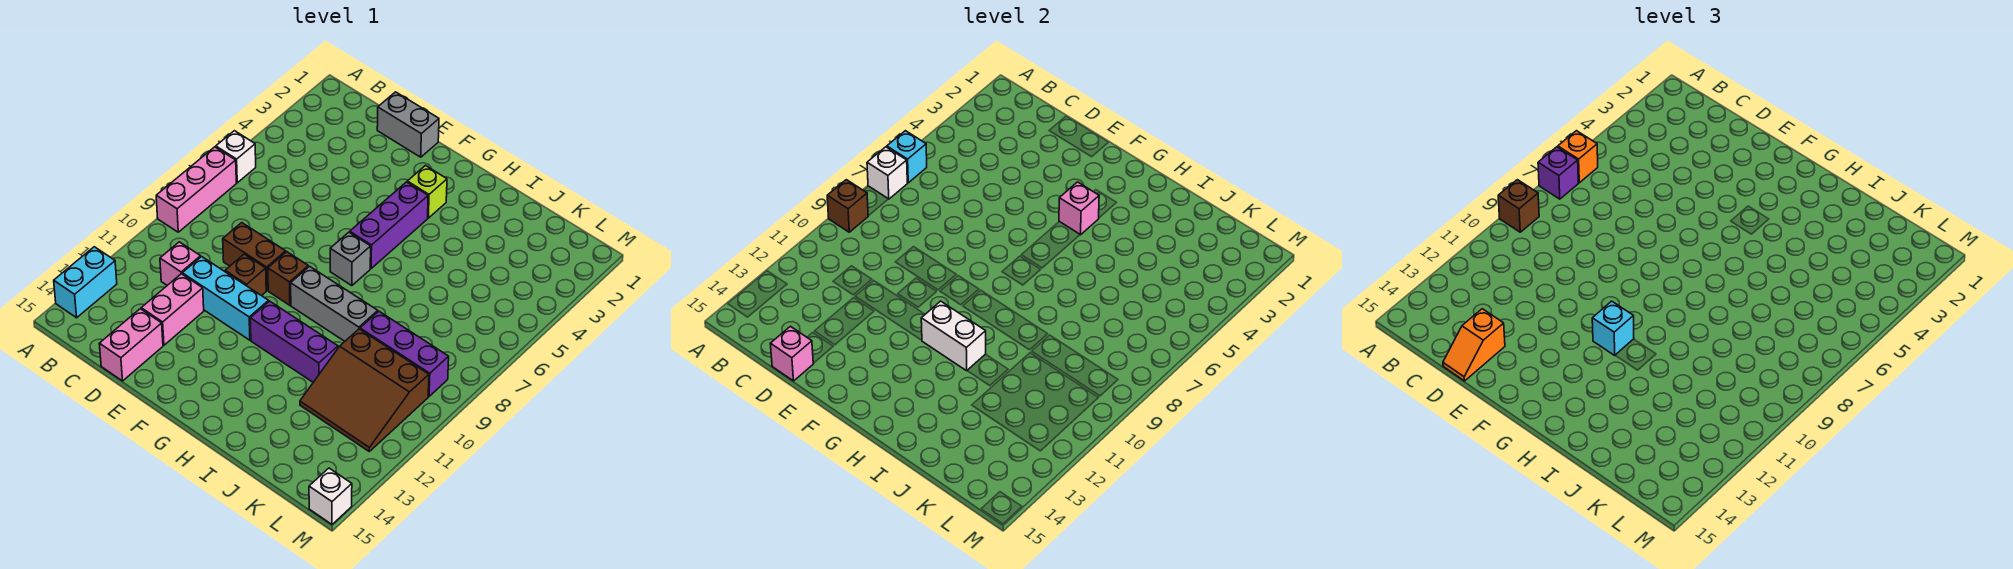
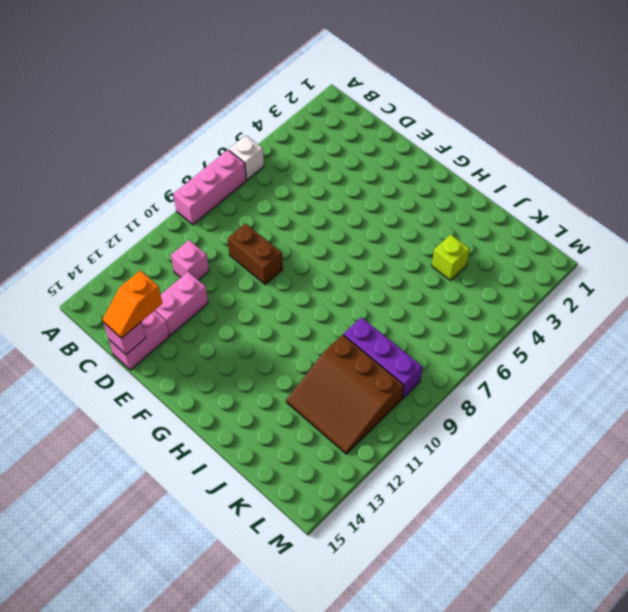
lime brick J4 level 1 -> lime brick G3 level 1
none -> cyan brick A13:A14 level 1
none -> grey brick D1:E1 level 1
none -> cyan brick D11:F11 level 1
none -> brown brick E10 level 1

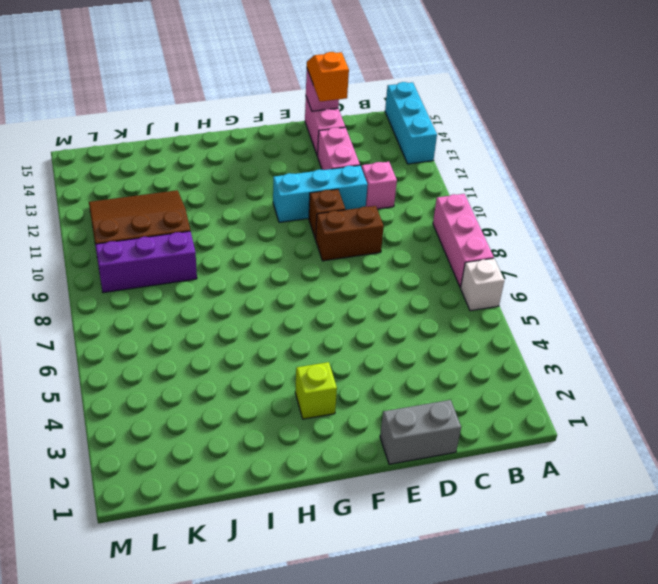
cyan brick A13:A15 level 1 -> cyan brick A13:A14 level 1
none -> brown brick F9 level 1
none -> purple brick G4:G6 level 1
none -> grey brick G7 level 1
none -> grey brick G9:I9 level 1

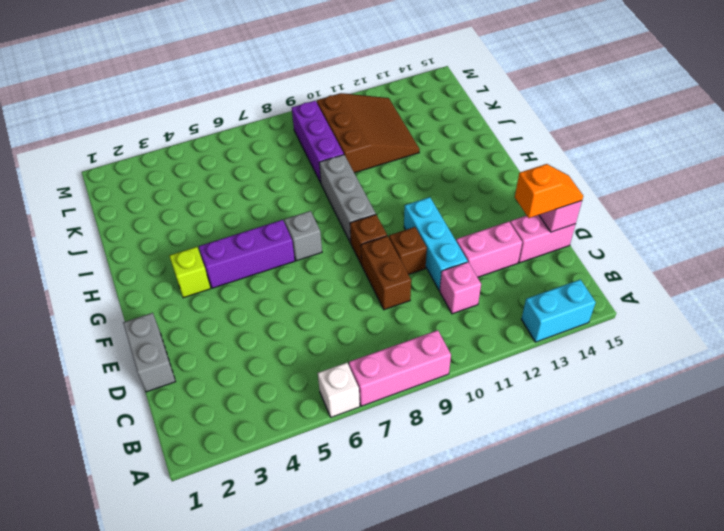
none -> purple brick G11:I11 level 1
none -> white brick M15 level 1
none -> cyan brick A6 level 2
none -> white brick A7 level 2

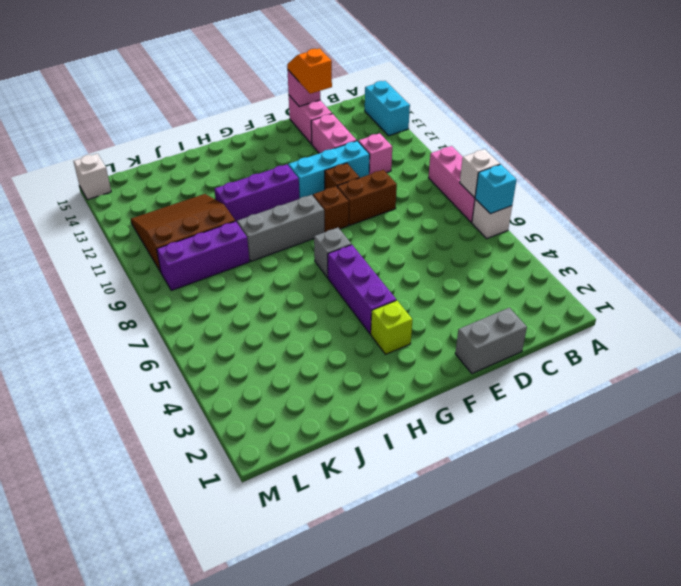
none -> brown brick A9 level 2
none -> pink brick G4 level 2
none -> white brick G11:H11 level 2
none -> orange brick A6 level 3

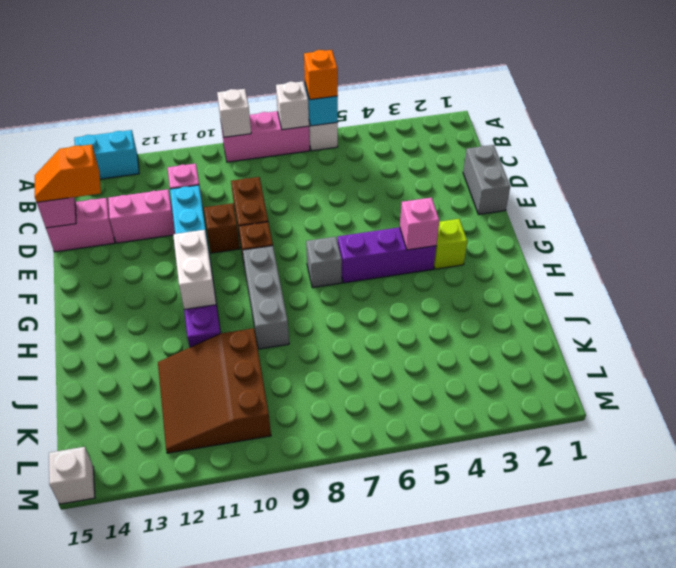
white brick A9 level 2 -> brown brick A9 level 2
none -> purple brick J9:L9 level 1
none -> purple brick A7 level 3
none -> brown brick A9 level 3
none -> cyan brick G11 level 3

